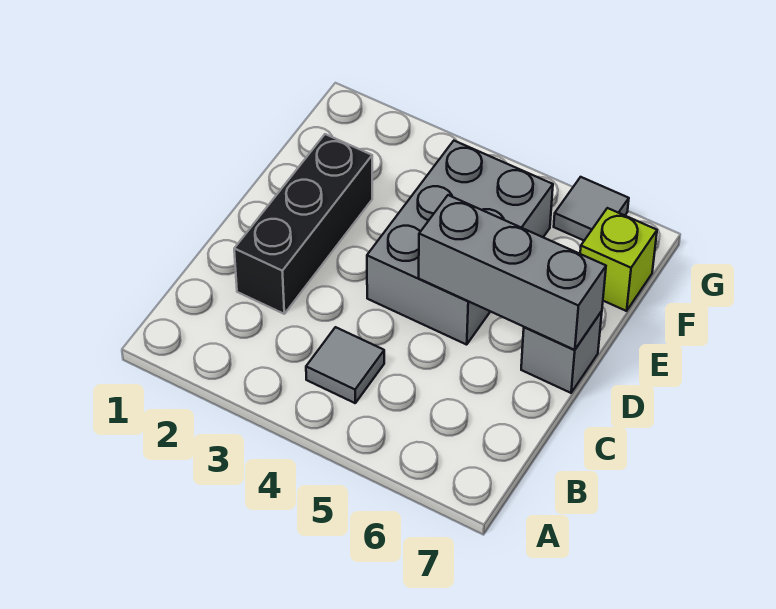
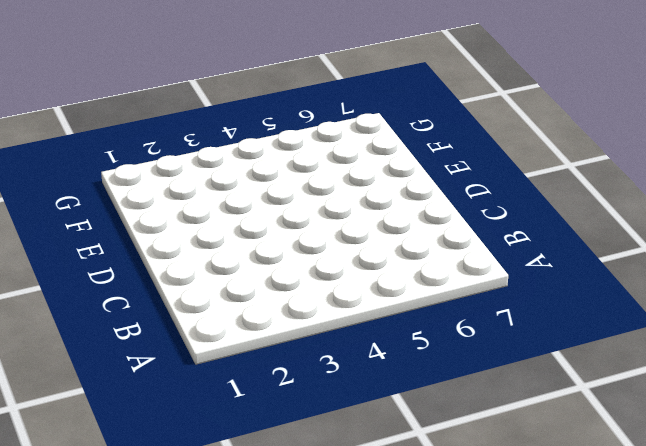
none -> grey tile B4 level 1
none -> black brick C2:E2 level 1

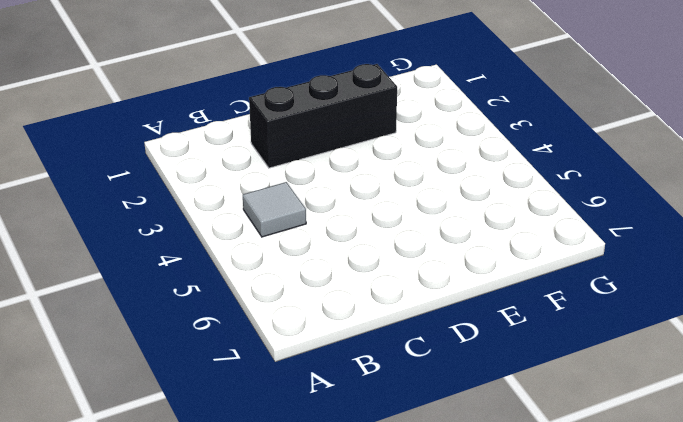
none -> grey brick D4:F5 level 1
none -> grey brick D7 level 1

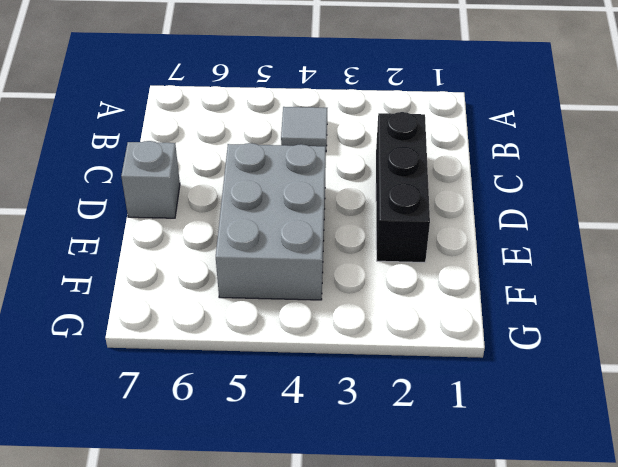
none -> lime brick F7 level 1
none -> grey tile G6 level 1

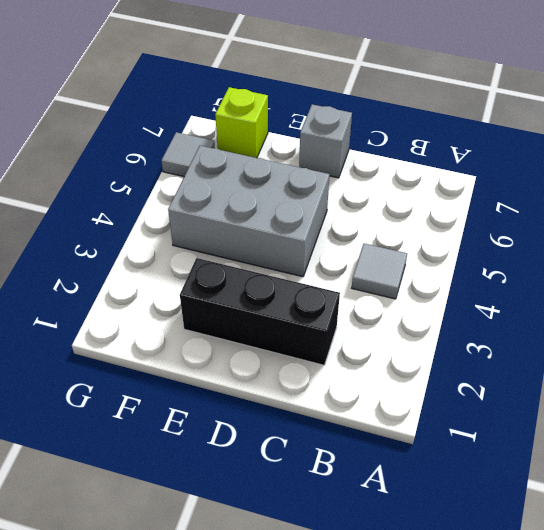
none -> grey brick D5:D7 level 2

